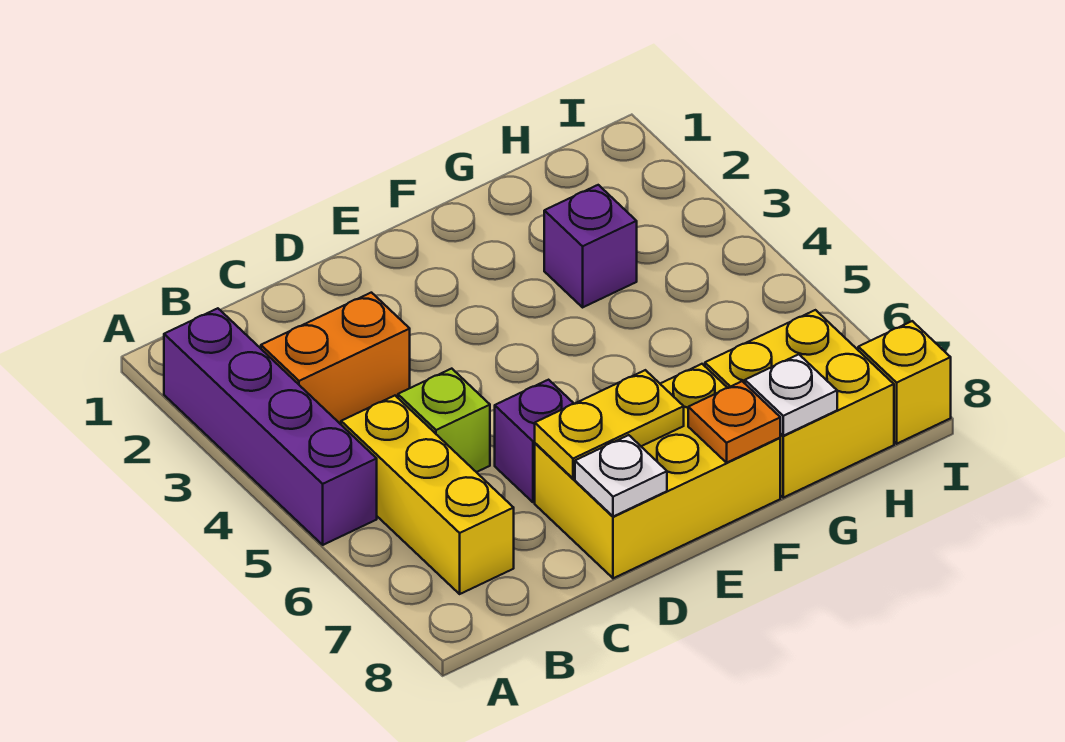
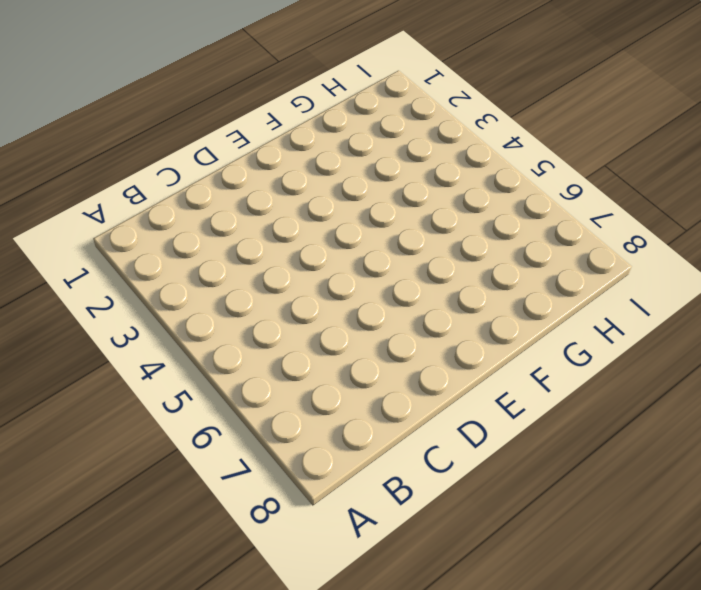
none -> purple brick A2:A5 level 1
none -> orange brick B3:C3 level 1
none -> yellow brick B5:B7 level 1

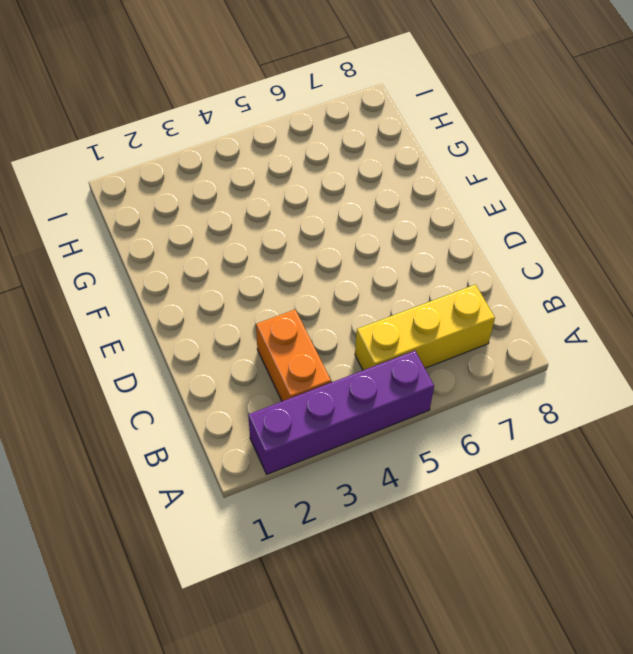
none -> lime brick C5 level 1
none -> purple brick D6 level 1
none -> yellow brick D7:F8 level 1

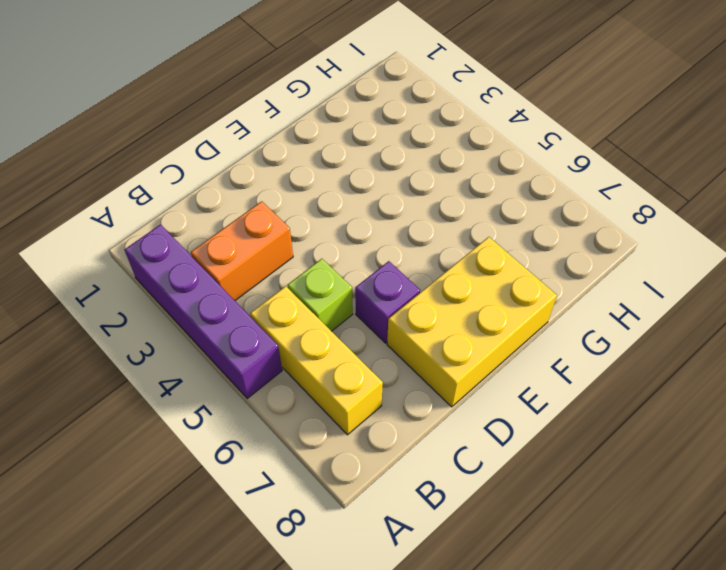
none -> purple brick G3 level 1
none -> yellow brick G7:H8 level 1
none -> yellow brick I8 level 1

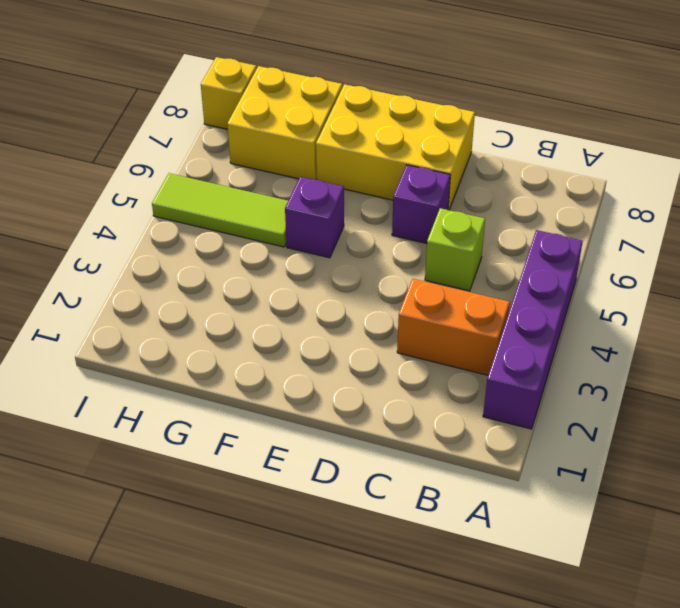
purple brick F5 level 1 -> purple brick G3 level 1
lime tile G5:I5 level 1 -> none
none -> yellow brick B5:B7 level 1
none -> yellow plate D7:E7 level 2
none -> white plate D8 level 2

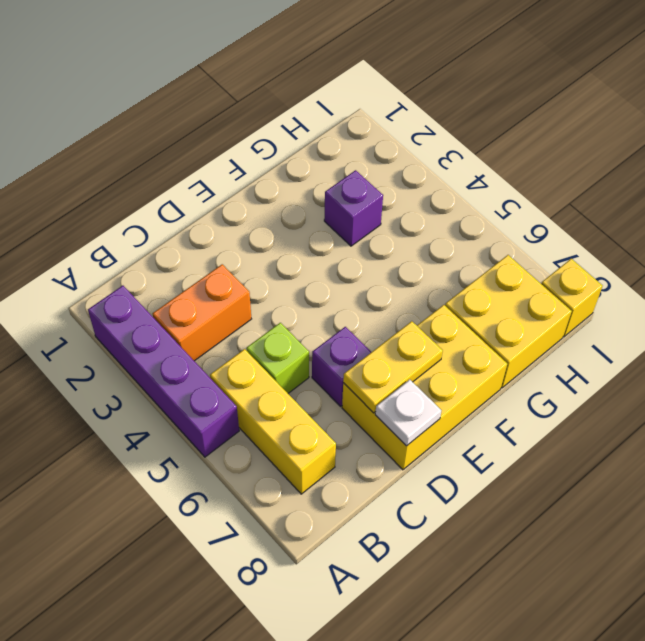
none -> orange plate F8 level 2
none -> white plate G8 level 2

